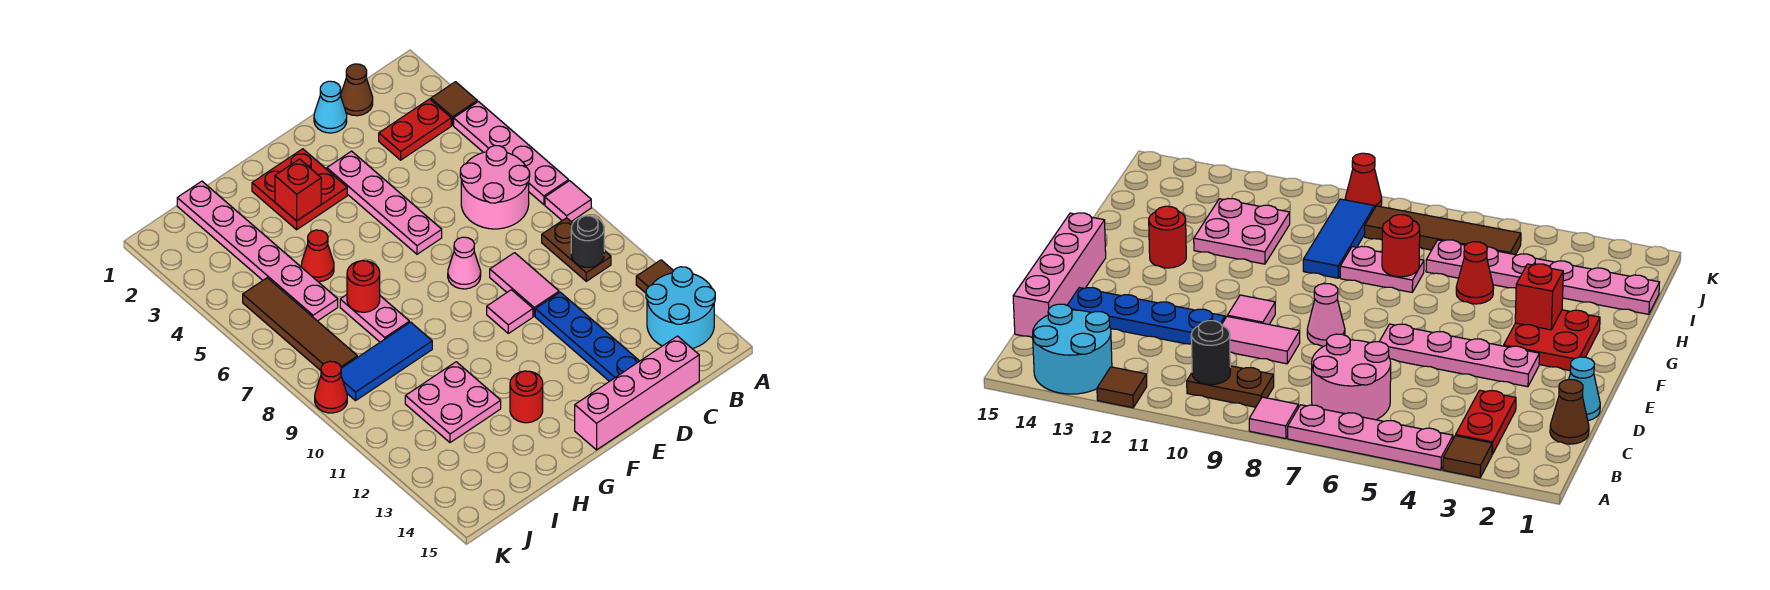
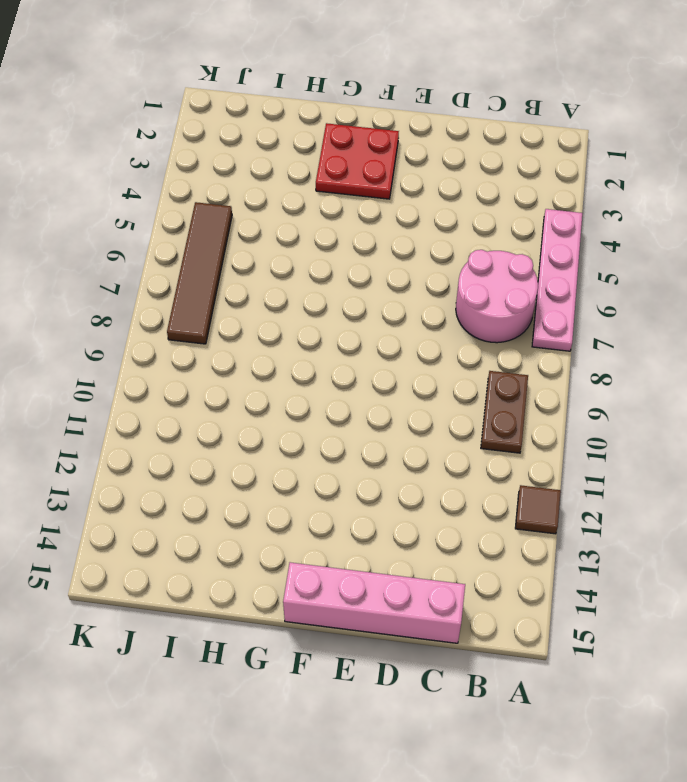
none -> brown tile A3 level 1
none -> pink tile A8 level 1
none -> cyan round brick A13:B14 level 1

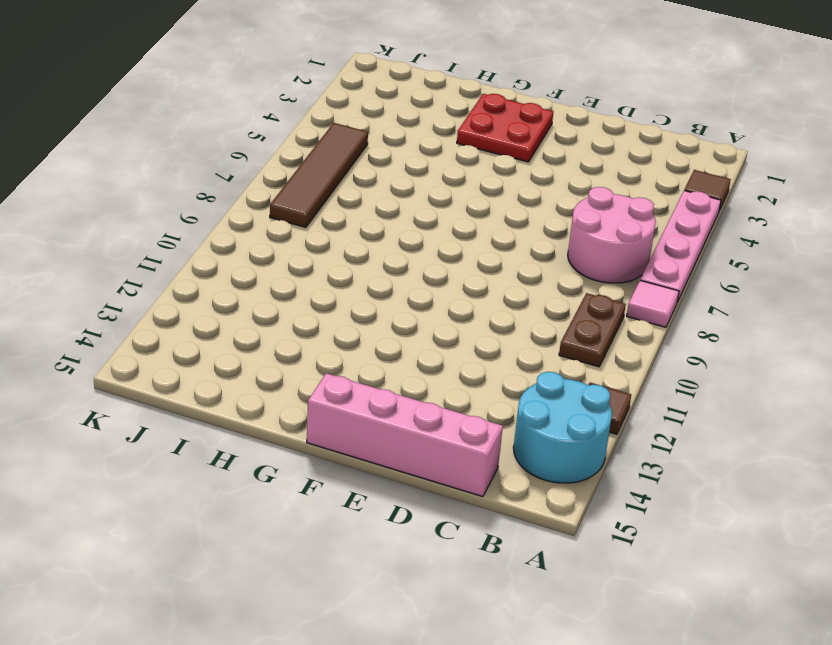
none -> red plate B3:C3 level 1
none -> brown cone C1 level 1
none -> cyan cone D1 level 1

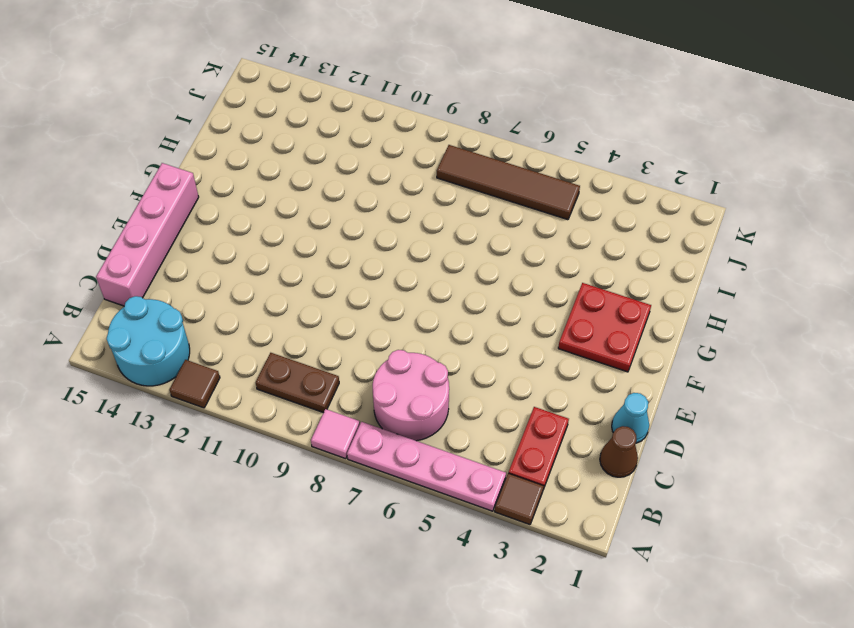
none -> pink tile D9:D10 level 1
none -> blue plate D11:D14 level 1
none -> pink plate E3:E6 level 1

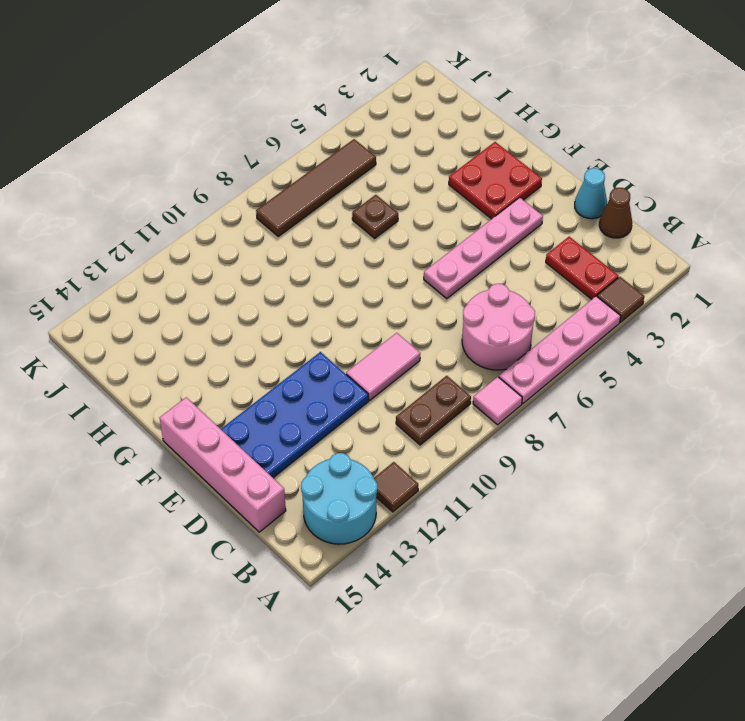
blue plate D11:E14 level 1 -> blue plate D11:D14 level 1
brown plate H6 level 1 -> none
none -> pink cone E8 level 1
none -> pink tile E10 level 1
none -> red round brick G13 level 1

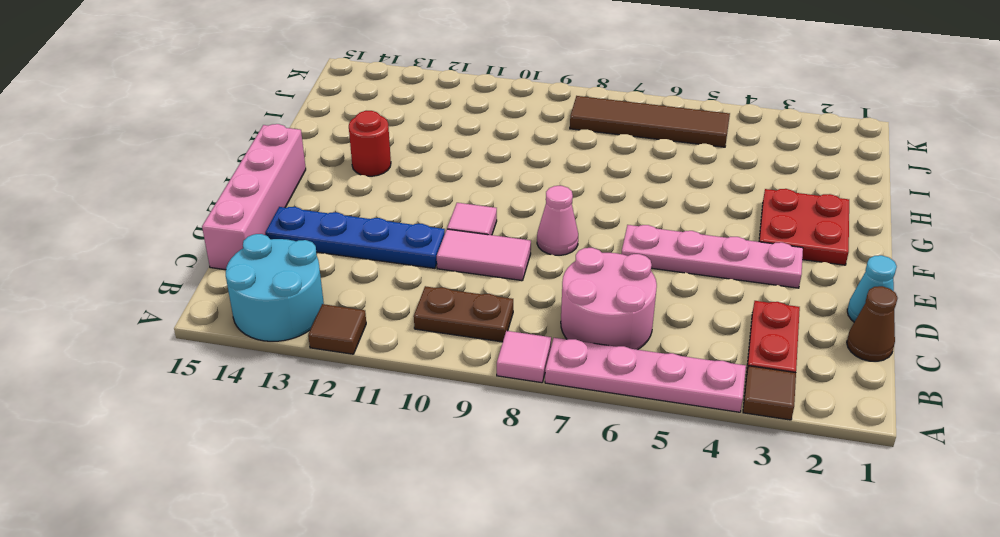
none -> red cone H5 level 1
none -> pink plate H7:H8 level 1
none -> blue tile H9:J9 level 1

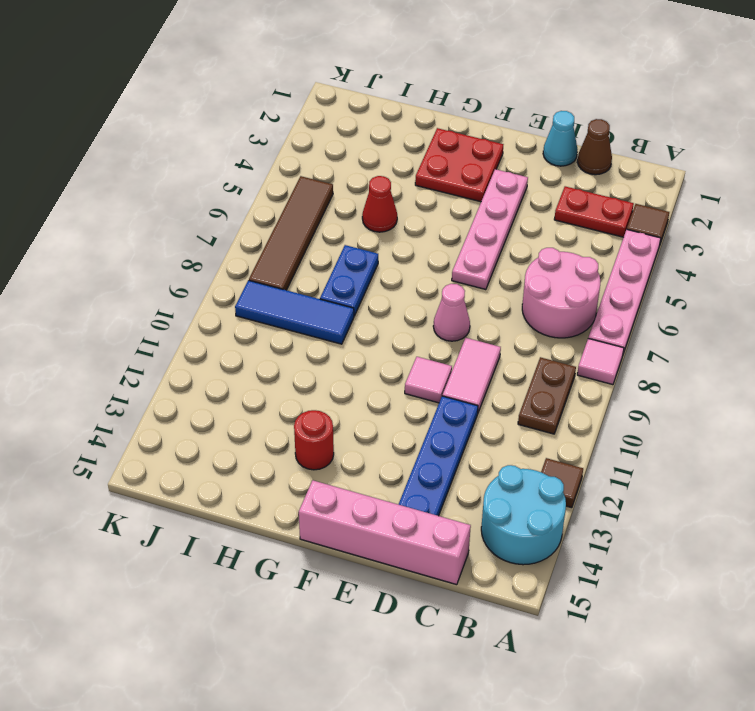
blue plate H7:H8 level 1 -> pink plate H7:H8 level 1
none -> pink plate H11:I12 level 1
none -> pink plate I1:I6 level 1
none -> red cone K9 level 1

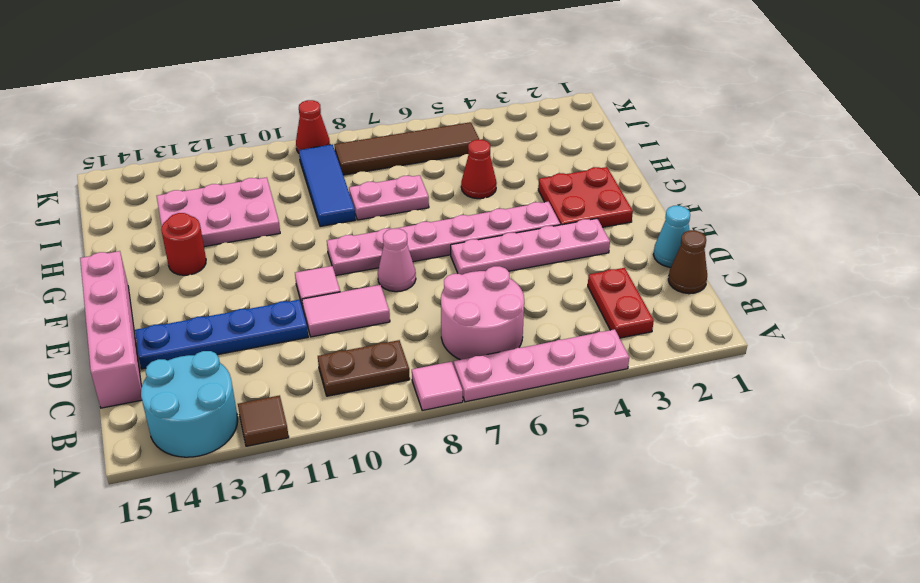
pink plate F4:F9 level 1 -> pink plate I1:I6 level 1
pink plate H11:I13 level 1 -> pink plate H11:I12 level 1
none -> brown tile A3 level 1
none -> black round brick B10 level 2
none -> red brick G3 level 2

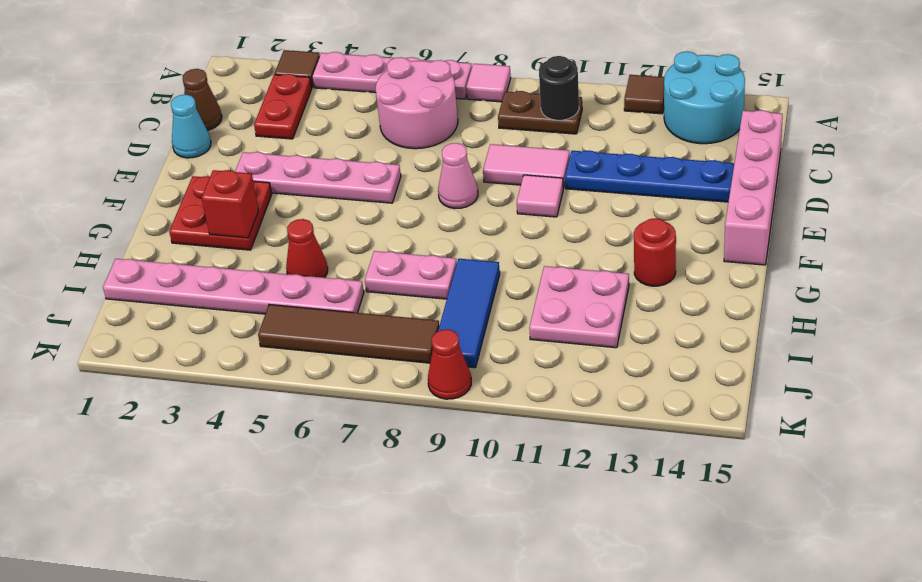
none -> red round brick H7 level 2

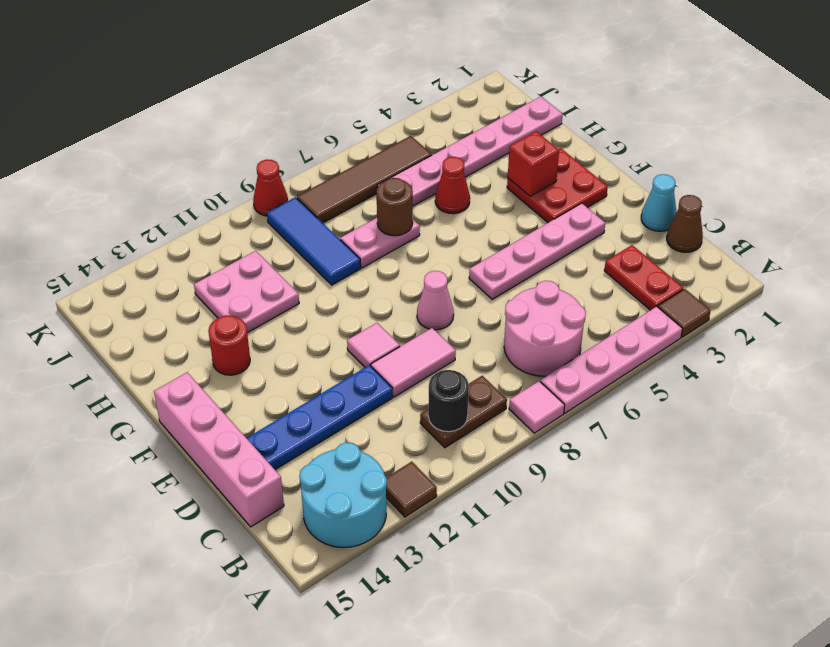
brown round brick H7 level 2 -> red round brick H7 level 2

